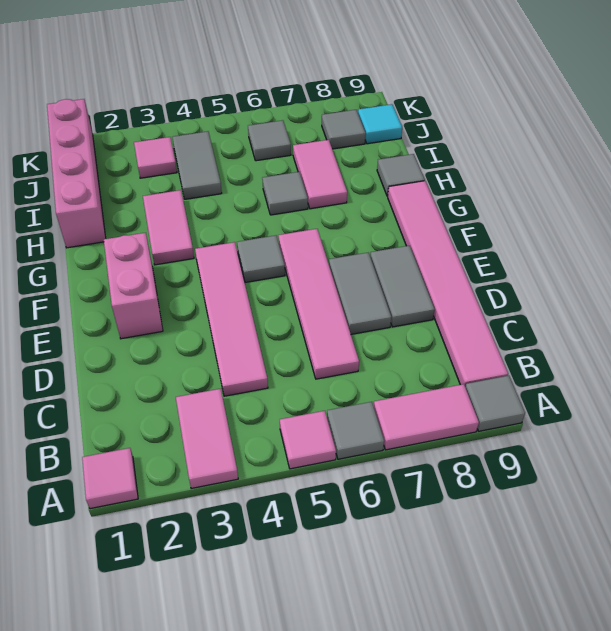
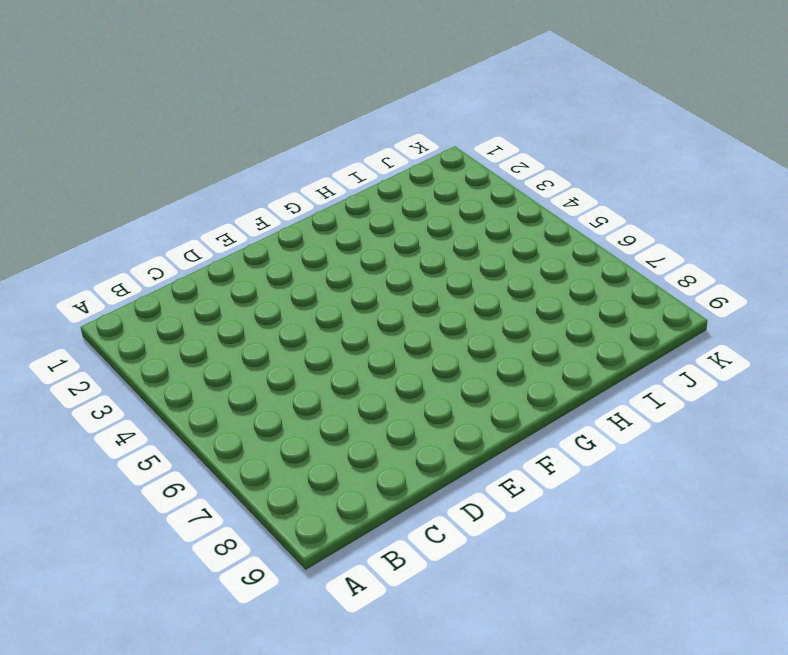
none -> pink tile A1 level 1
none -> pink tile A3:B3 level 1
none -> pink tile A5 level 1

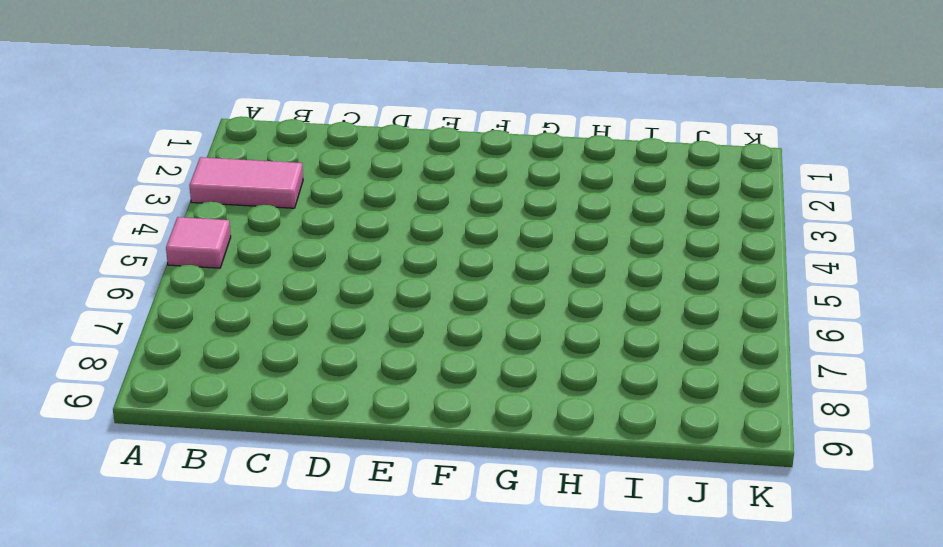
none -> pink tile A1 level 1
none -> grey tile A6 level 1
none -> pink tile A7:A8 level 1

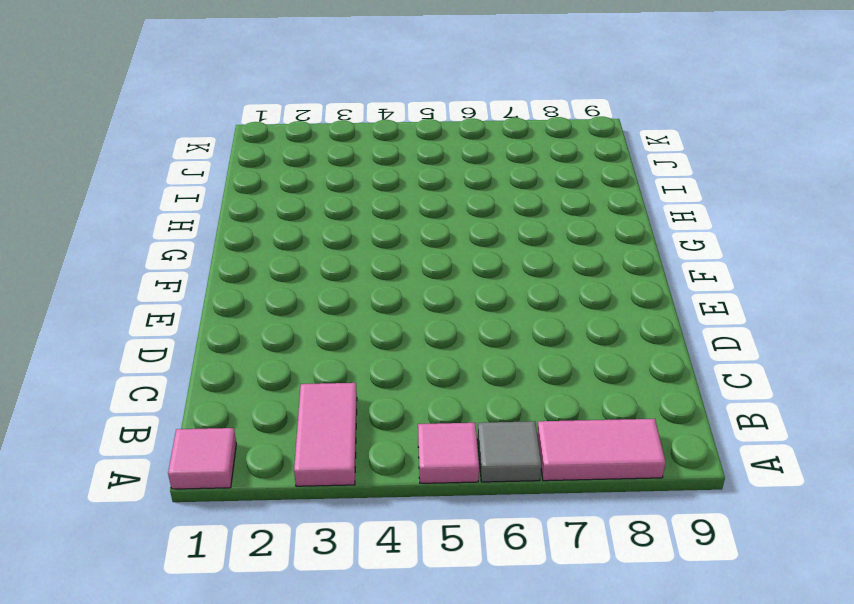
none -> grey tile A9 level 1
none -> pink tile B9:G9 level 1
none -> pink tile C4:F4 level 1

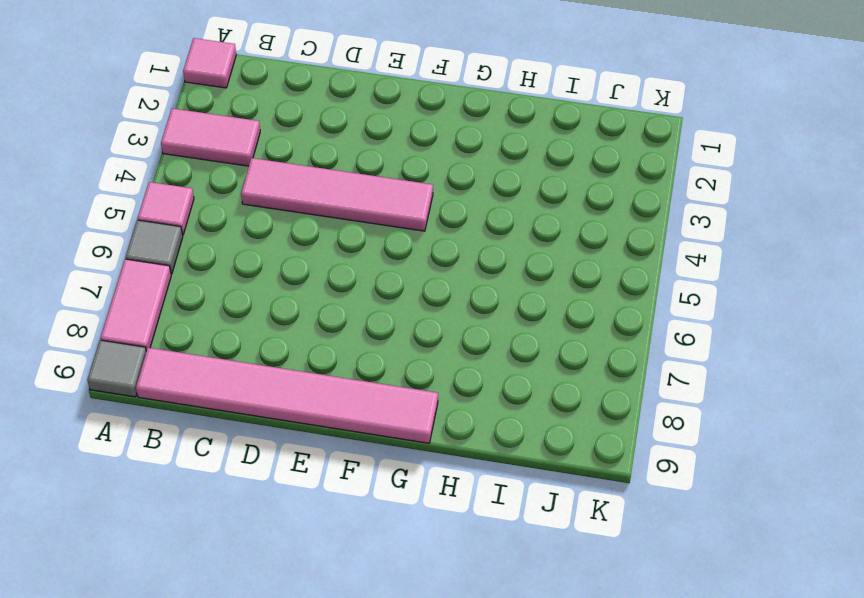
none -> pink tile C6:F6 level 1
none -> grey tile D7:E7 level 1
none -> grey tile D8:E8 level 1

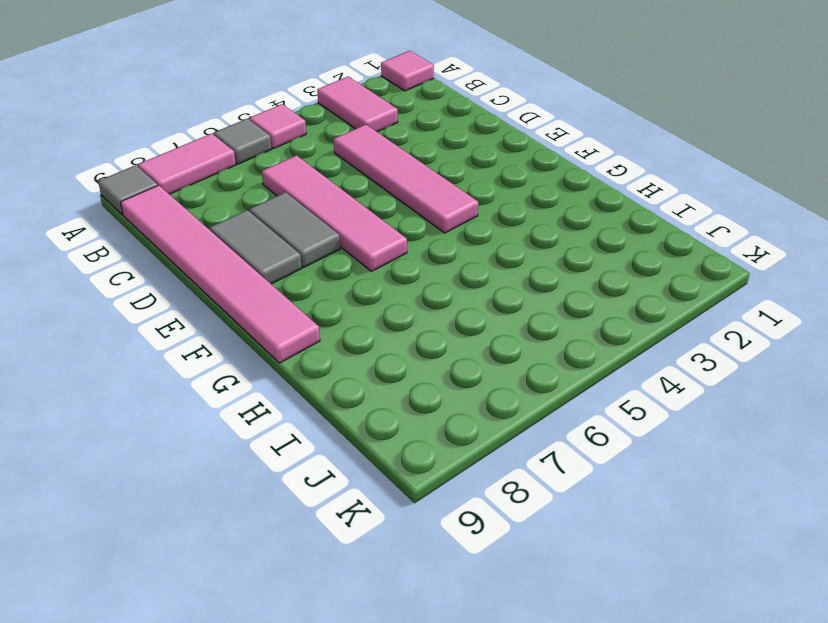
none -> pink brick E2:F2 level 1
none -> grey tile F5 level 1
none -> pink tile G3:H3 level 1

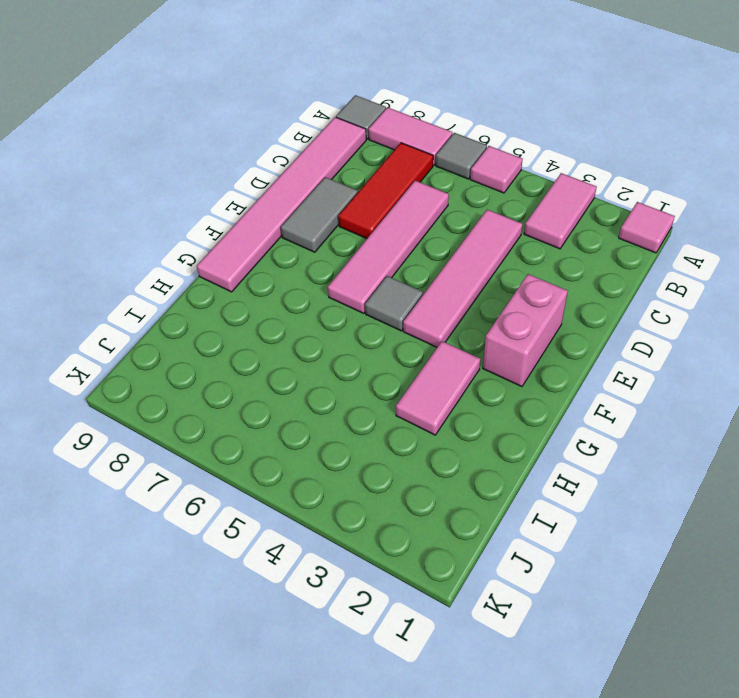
red tile B7:D7 level 1 -> grey tile D7:E7 level 1
none -> pink brick H1:K1 level 1
none -> grey tile H6 level 1
none -> pink tile H7:I7 level 1

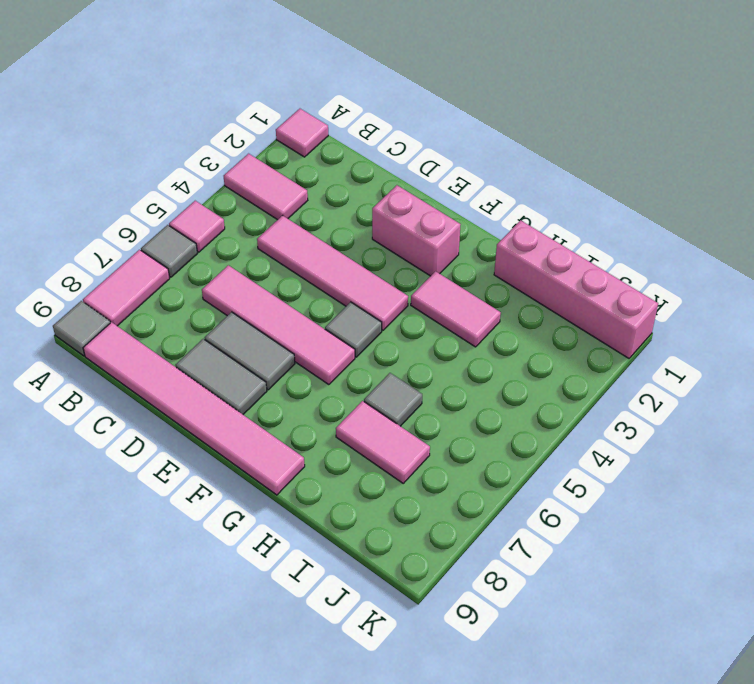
none -> grey tile H9 level 1
none -> grey tile I4:J4 level 1
none -> pink tile J3 level 1

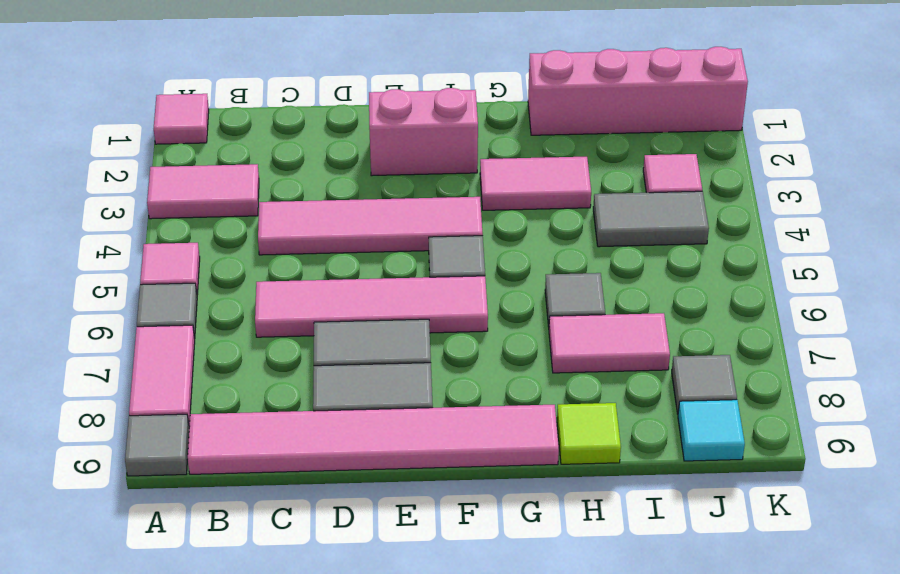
lime tile H9 level 1 -> grey tile H9 level 1
none -> grey tile J6 level 1

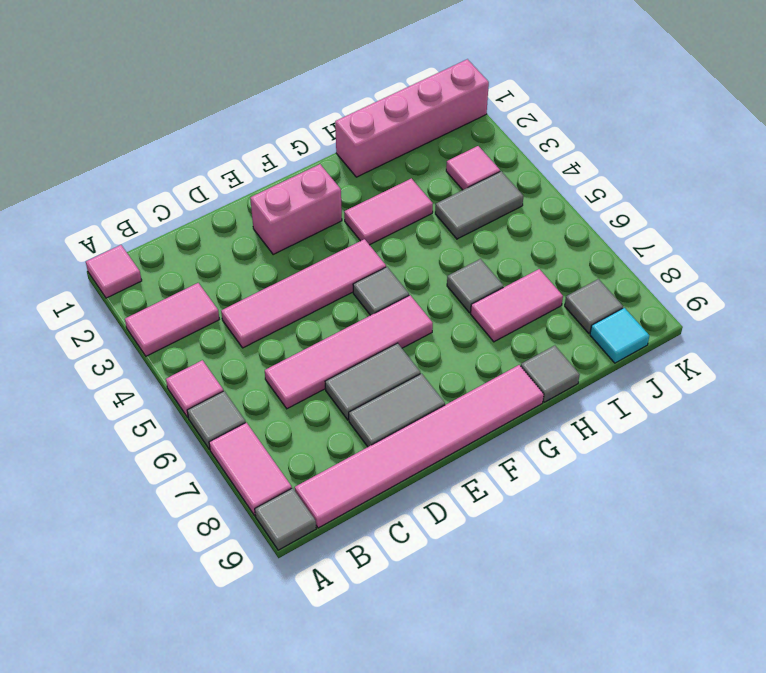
none -> grey tile J6 level 1

